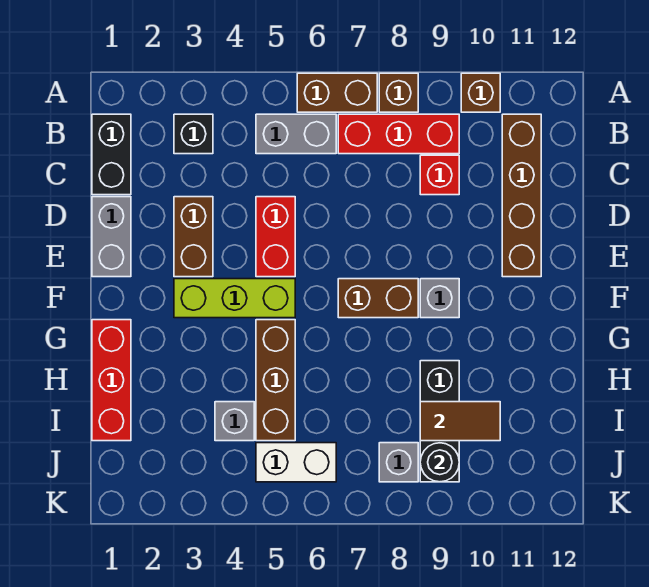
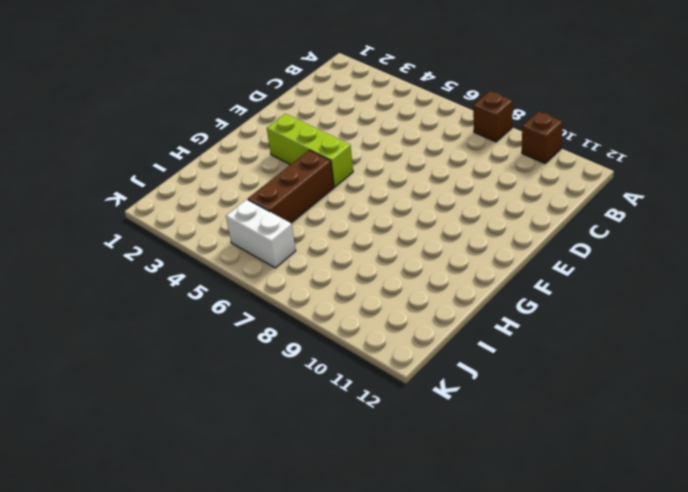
none -> brown brick A6:A7 level 1
none -> black brick B1:C1 level 1
none -> black brick B3 level 1

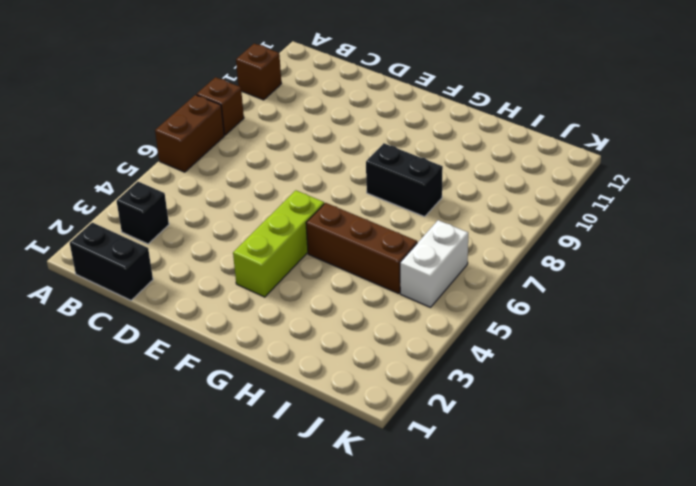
black brick G8:H8 level 1 -> none
none -> grey brick B5:B6 level 1
none -> red brick B7:B9 level 1
none -> brown brick B11:E11 level 1

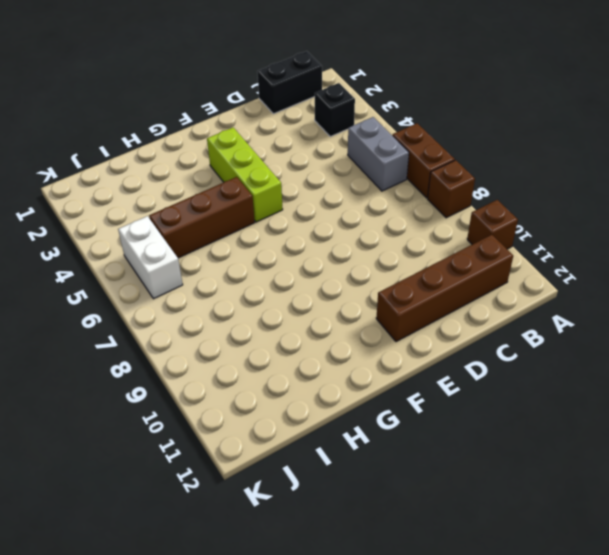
none -> red brick B7:B9 level 1
none -> red brick C9 level 1
none -> grey brick D1:E1 level 1

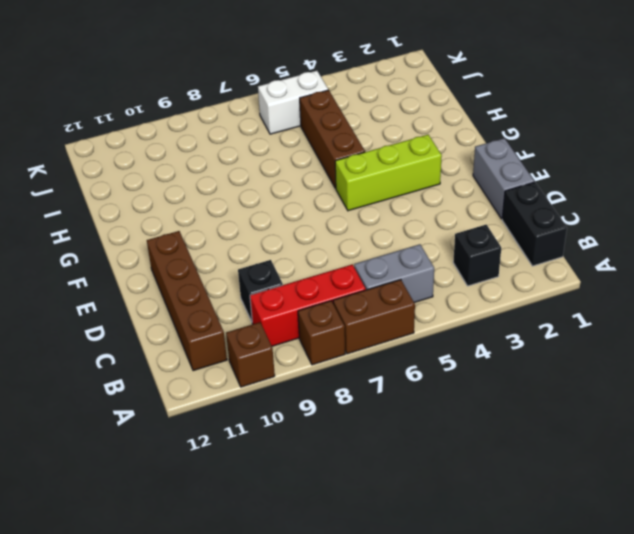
black brick C9 level 1 -> red brick C9 level 1
none -> brown brick D3:E3 level 1
none -> red brick D5:E5 level 1
none -> brown brick F7:F8 level 1

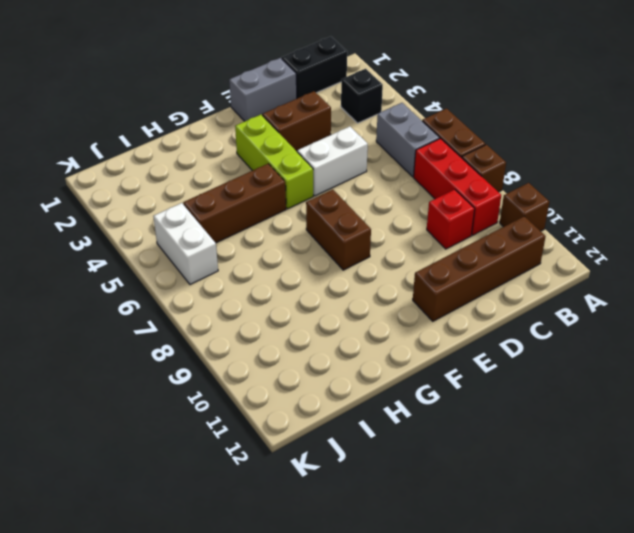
white brick D5:E5 level 1 -> red brick D5:E5 level 1
none -> grey brick F9 level 1
none -> red brick G1:I1 level 1
none -> black brick H9:J9 level 1

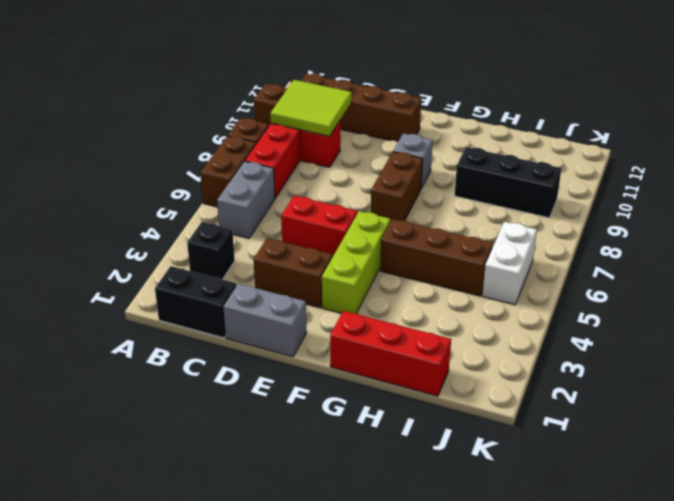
lime tile B9:C10 level 2 -> none
none -> grey brick I4 level 1
none -> grey brick J8 level 1
none -> brown tile I9:I10 level 2

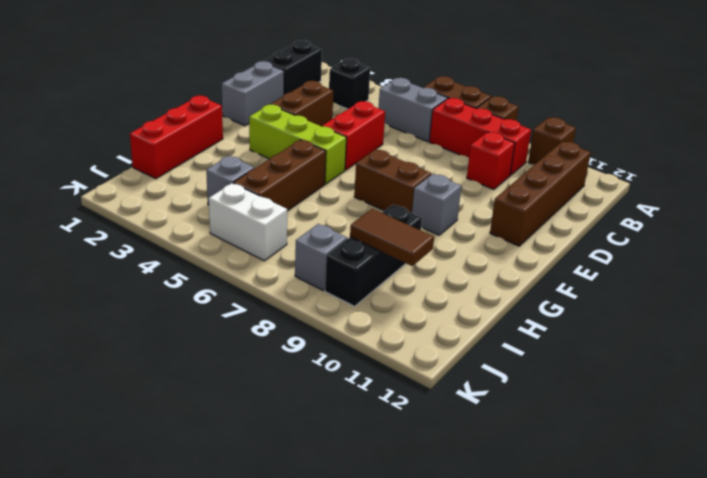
none -> black round brick J9 level 2

